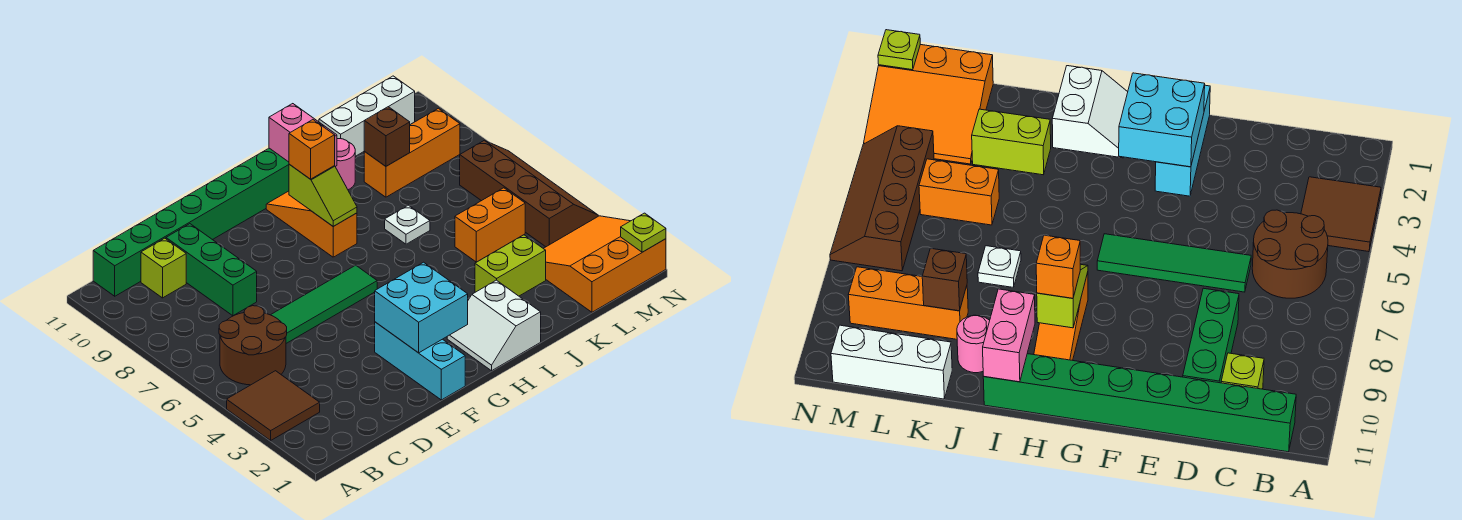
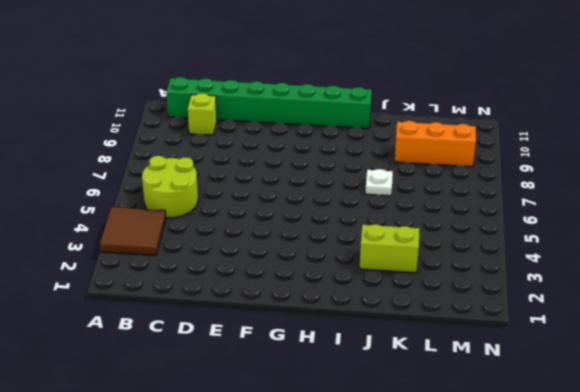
lime round brick B5:C6 level 1 -> brown round brick B5:C6 level 1
none -> green tile D6:G6 level 1
none -> green brick D8:D10 level 1
none -> cyan brick F1:F3 level 1

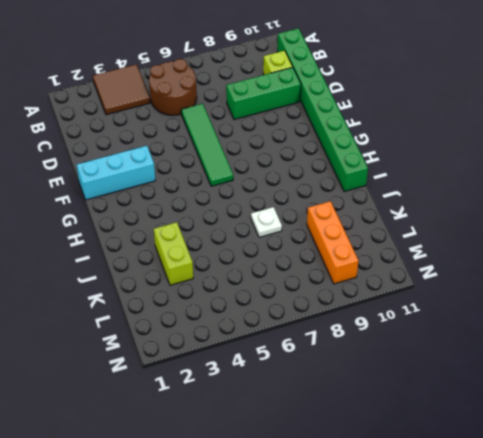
none -> white slope H1:I2 level 1 top I
none -> orange slope H8:H10 level 1 top 8
none -> pink round brick J10 level 1

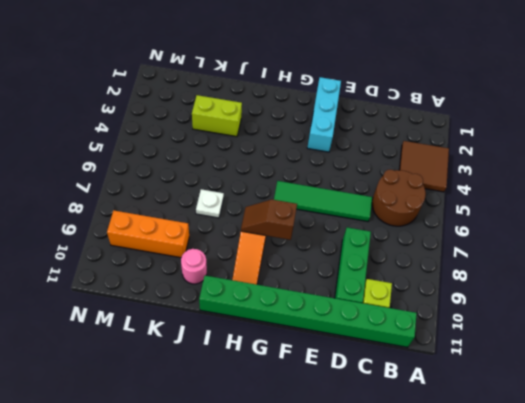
brown slope G8:H8 level 2 top G -> lime slope H8:H9 level 2 top 9
none -> white slope H1:I2 level 1 top I
none -> orange brick K5:L5 level 1
none -> white brick K11:M11 level 1

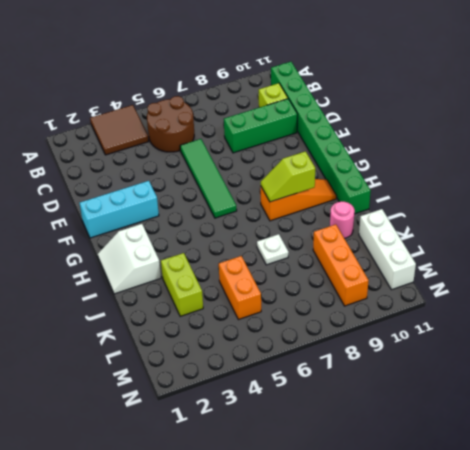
white slope H1:I2 level 1 top 2 -> white slope H1:I2 level 1 top I
none -> orange slope L1:N3 level 1 top 1
none -> brown slope M4:N7 level 1 top M
none -> cyan brick F2:G3 level 2

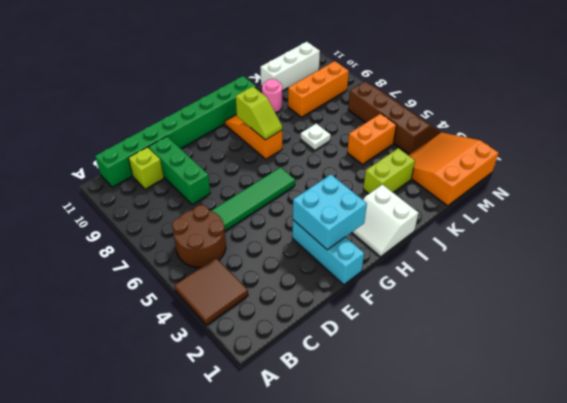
none -> pink brick I10:I11 level 2
none -> brown brick K9 level 2
none -> lime plate N1 level 2

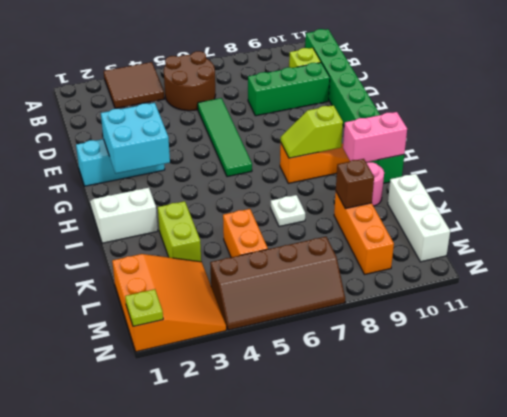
none -> orange brick H9 level 3

